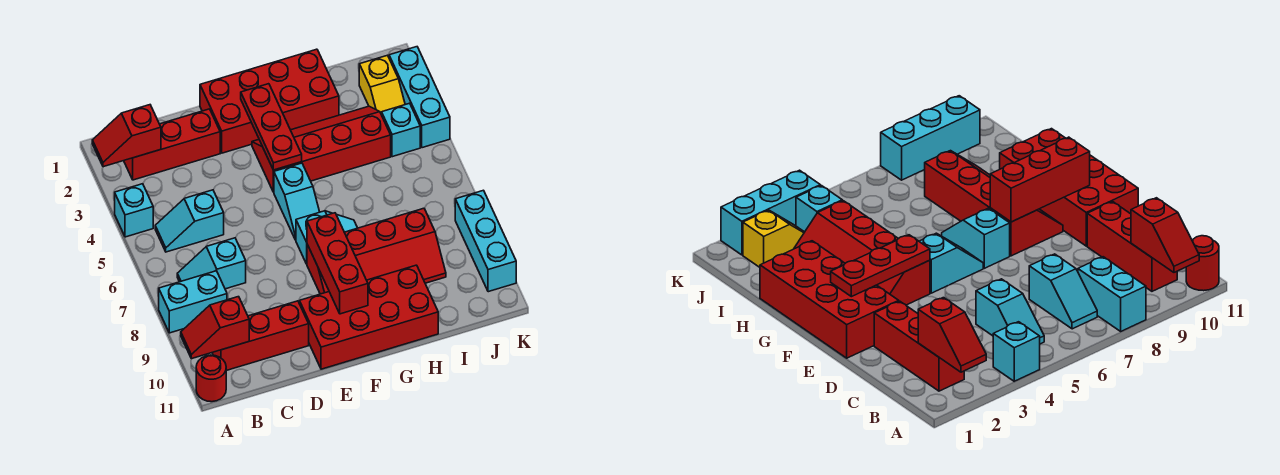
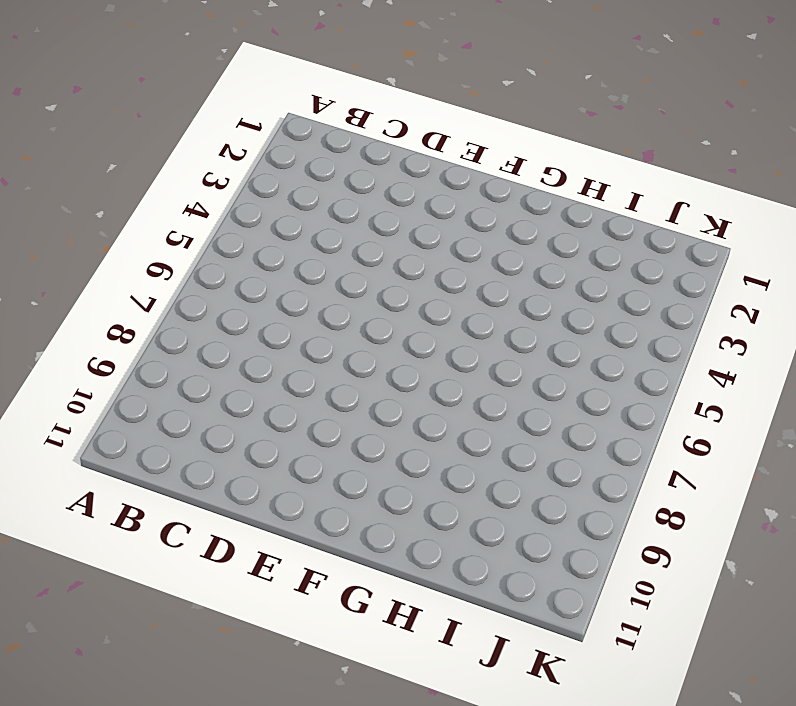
none -> cyan brick A4 level 1
none -> cyan brick A8:B8 level 1
none -> red round brick A11 level 1

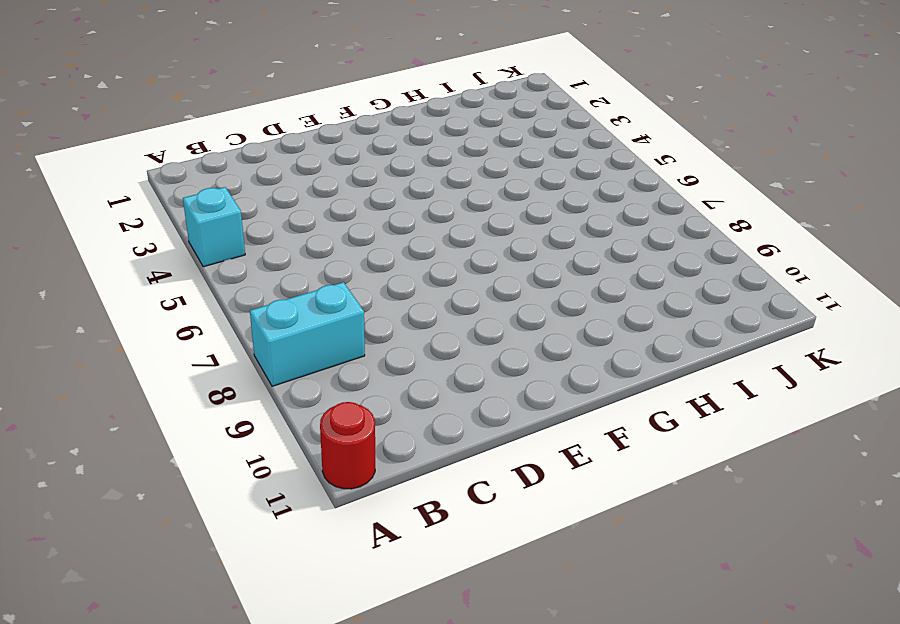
none -> red brick B2:D2 level 1
none -> cyan slope B5:C5 level 1 top C
none -> cyan slope B7:C7 level 1 top C

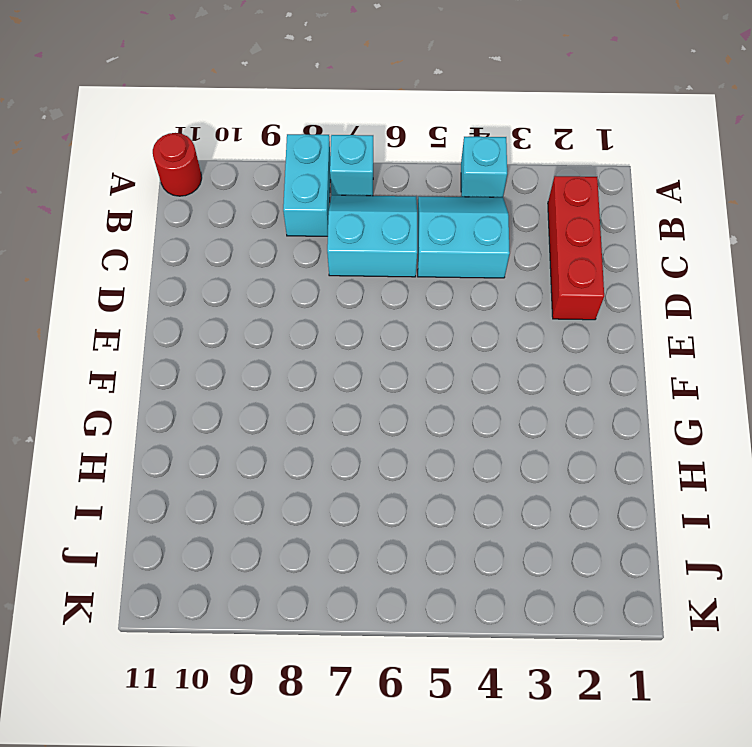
cyan brick A7 level 1 -> cyan brick J4 level 1
cyan slope B4:C5 level 1 top C -> cyan slope B5:C5 level 1 top C
cyan slope B6:C7 level 1 top C -> cyan slope B7:C7 level 1 top C
none -> red brick B10:D10 level 1
none -> red brick E1:H2 level 1
none -> red brick E10:H11 level 1

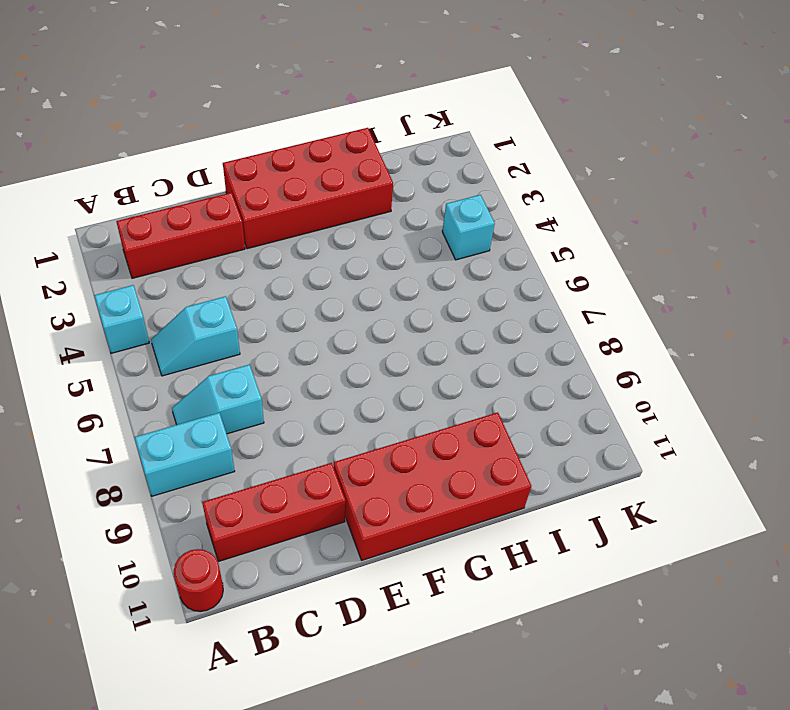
none -> red slope F3:I4 level 1 top 4
none -> cyan slope F5:F6 level 1 top 5
none -> cyan slope F7:G7 level 1 top F

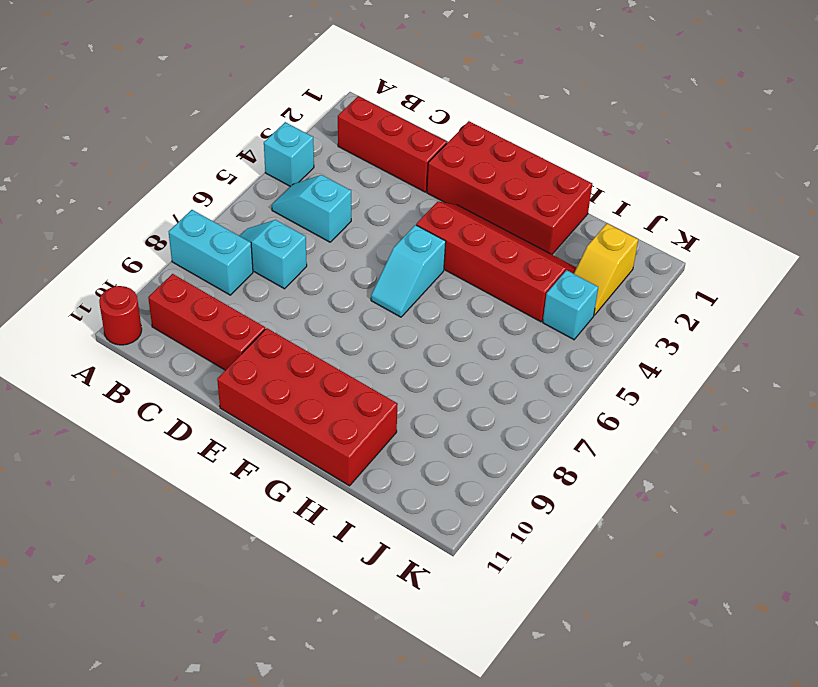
none -> cyan slope F7:G7 level 1 top F
none -> red slope F8:I9 level 1 top 8
none -> cyan brick K2:K4 level 1

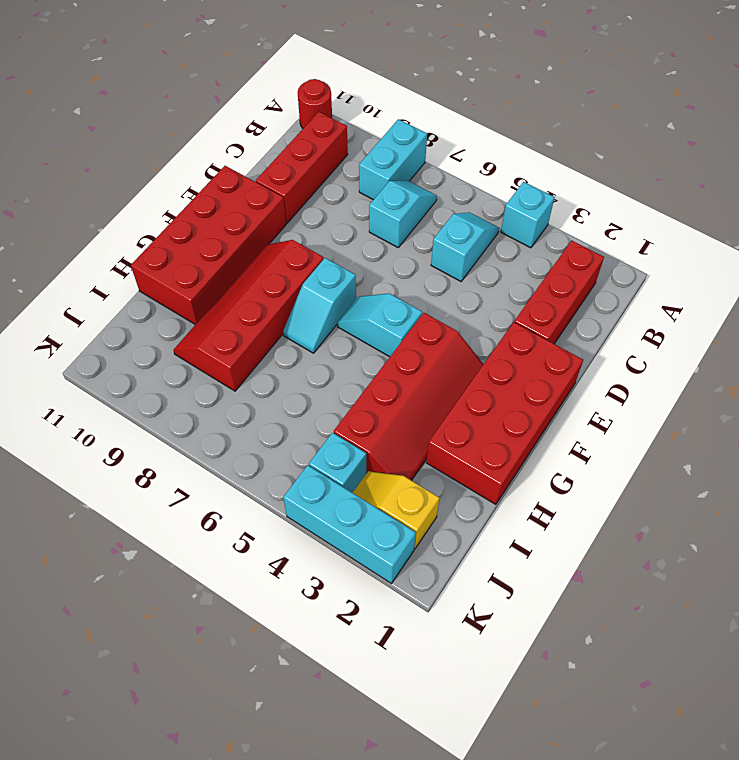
none -> cyan brick K8:K10 level 1
none -> red slope A2:B2 level 2 top B
none -> red slope A10:B10 level 2 top B

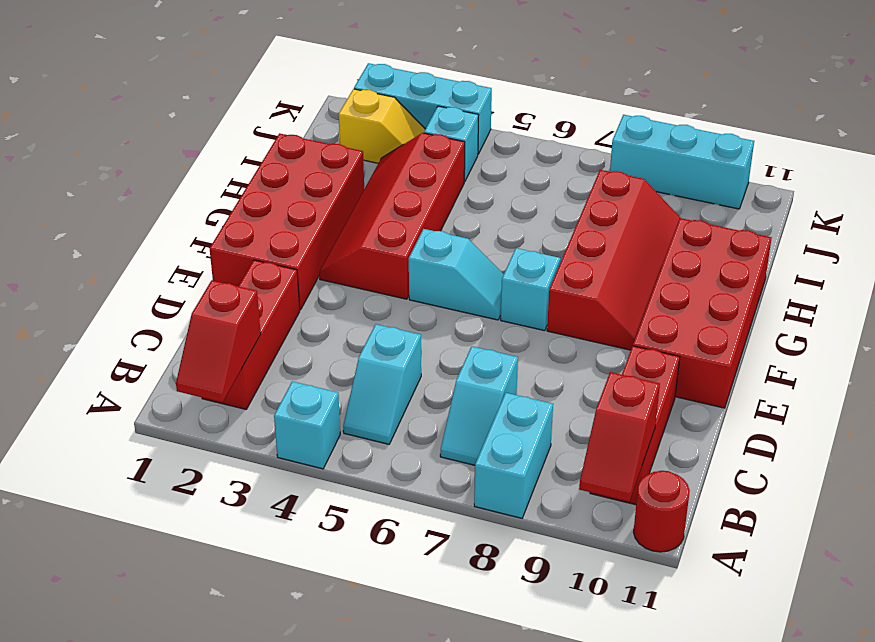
none -> red plate F2:F4 level 2
none -> red brick F8:F10 level 2

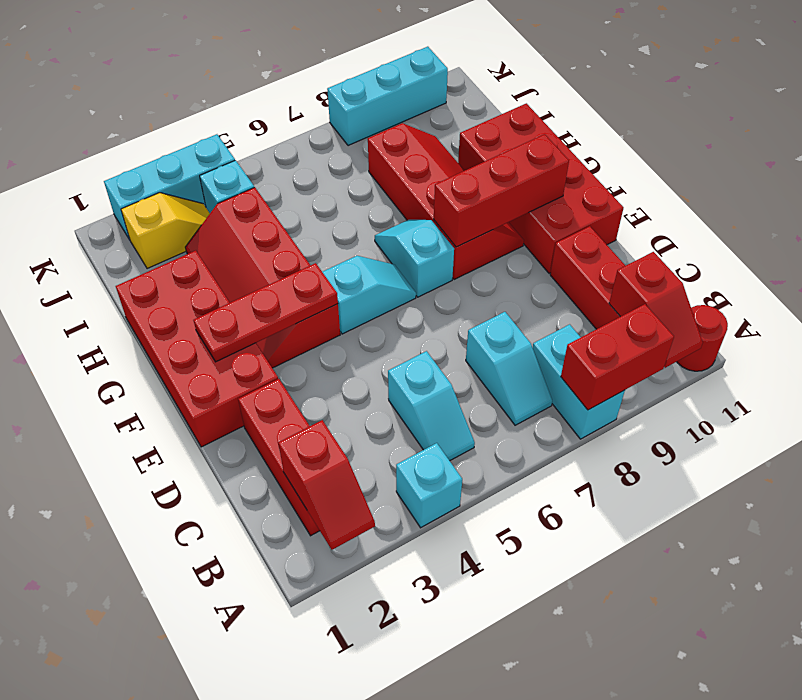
red brick A8:A9 level 2 -> none

